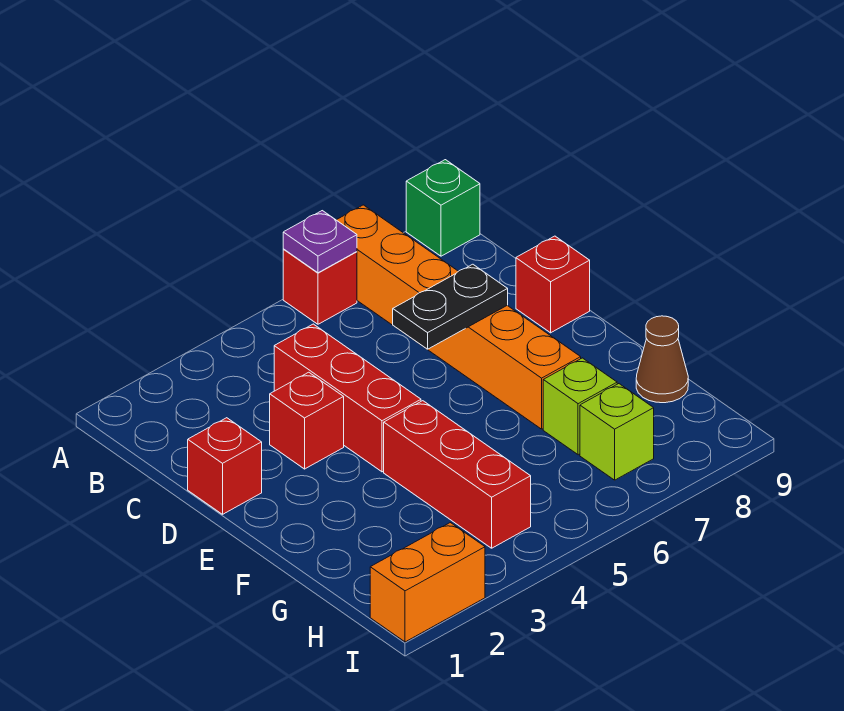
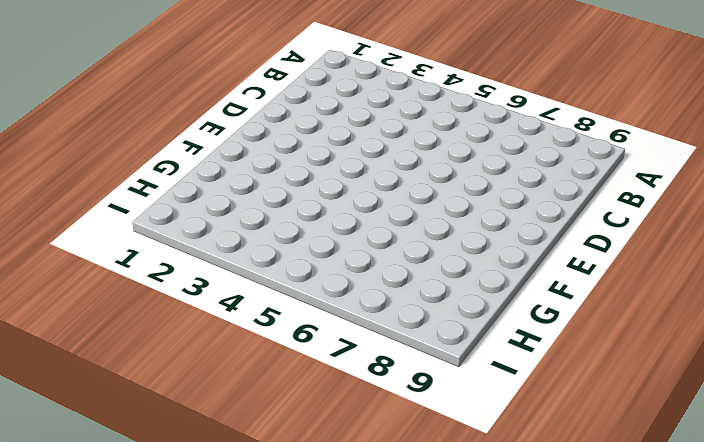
none -> red brick A6 level 1
none -> orange brick A7:F7 level 1
none -> green brick A9 level 1

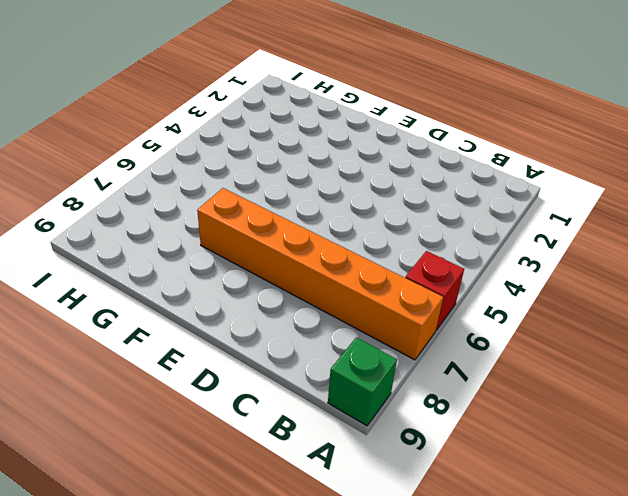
none -> red brick C4:E4 level 1
none -> red brick D1 level 1
none -> red brick D3 level 1

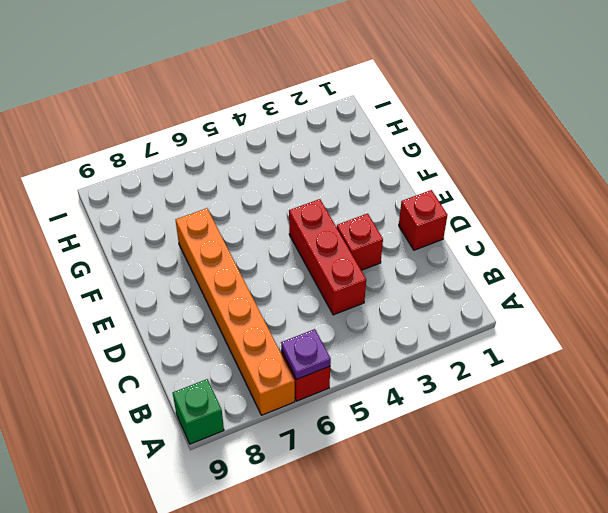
none -> red brick D9 level 1
none -> red brick F4:H4 level 1
none -> lime brick G7 level 1

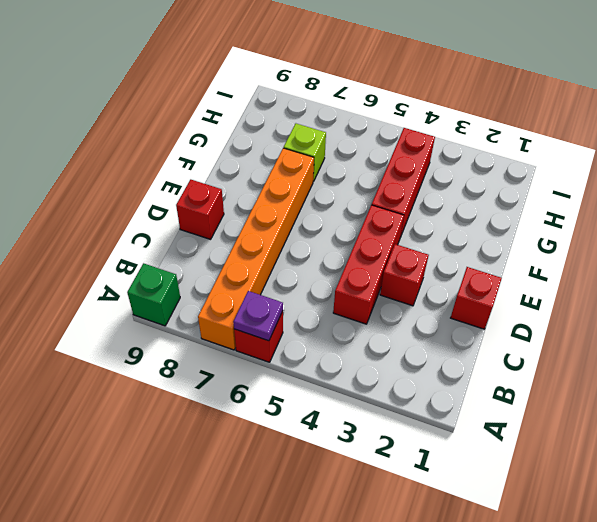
none -> brown cone G9 level 1
none -> lime brick H7 level 1
none -> orange brick I1:I2 level 1

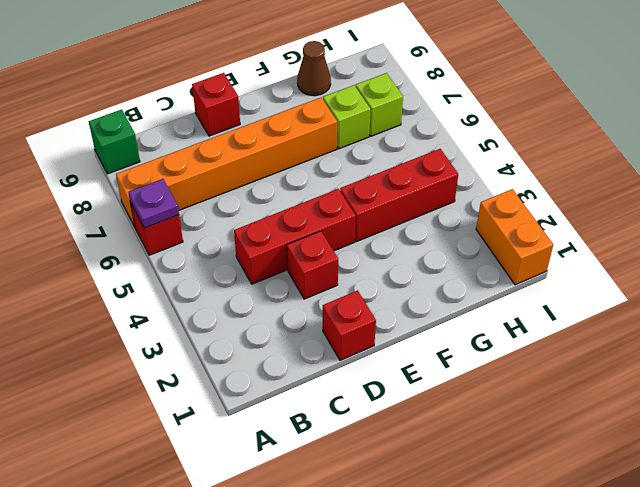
none -> black plate D6:D7 level 2

